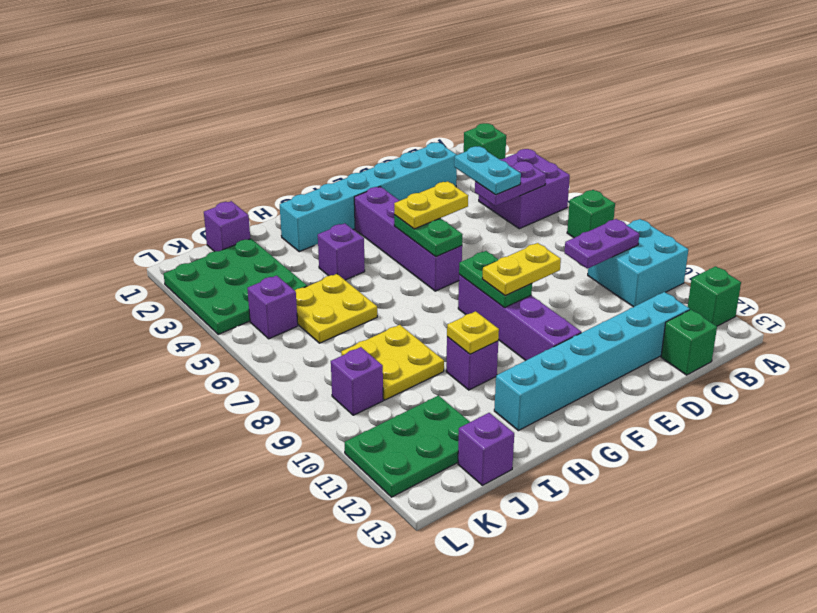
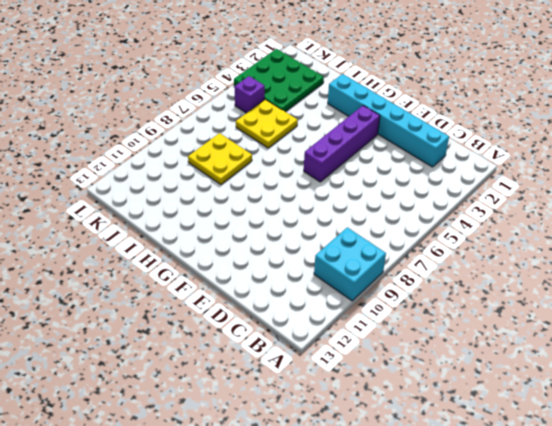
none -> green brick A2 level 1
none -> purple brick A4:B5 level 1
none -> green brick A7 level 1

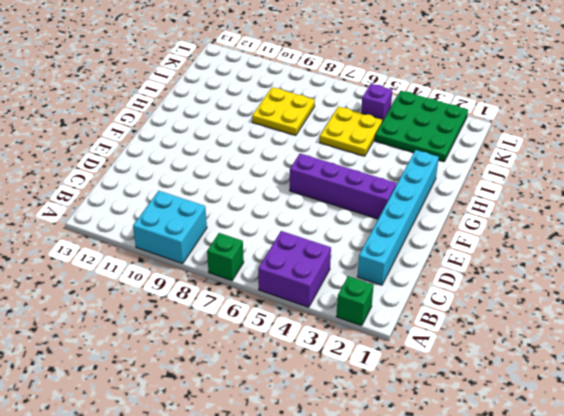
none -> green brick A12 level 1
none -> cyan brick C12:H12 level 1
none -> green brick C13 level 1

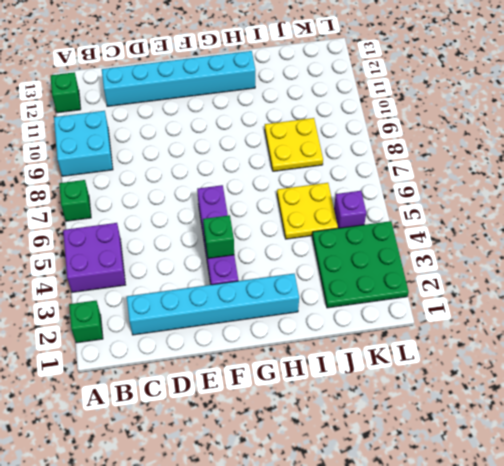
green brick F4 level 2 -> green brick C13 level 1
none -> purple brick F8:F11 level 1
none -> purple brick H4 level 1
none -> purple brick H10 level 1

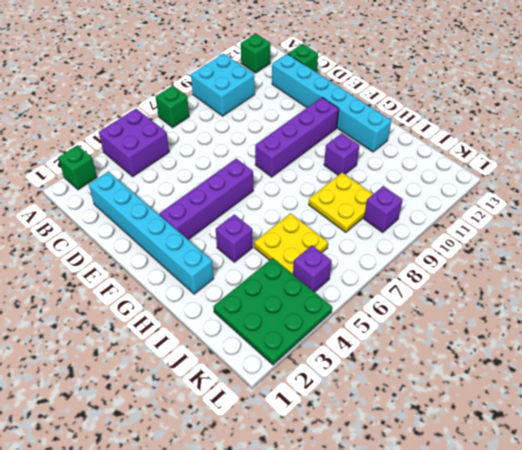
none -> purple brick J1 level 1
none -> green plate J11:L12 level 1
none -> purple brick J13 level 1

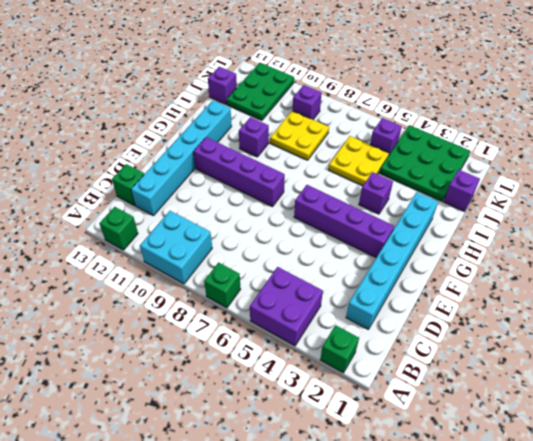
none -> purple plate B5:C5 level 2
none -> purple plate B9:C9 level 2
none -> green plate F5:F6 level 2

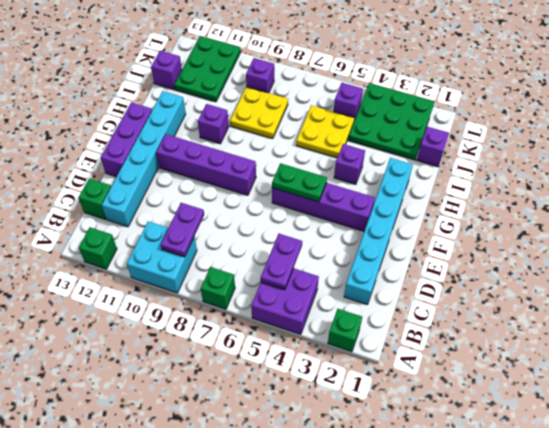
purple brick E13:G13 level 1 -> none
none -> green plate F8:F9 level 2
none -> yellow plate H10 level 2
none -> cyan plate C4:C5 level 3

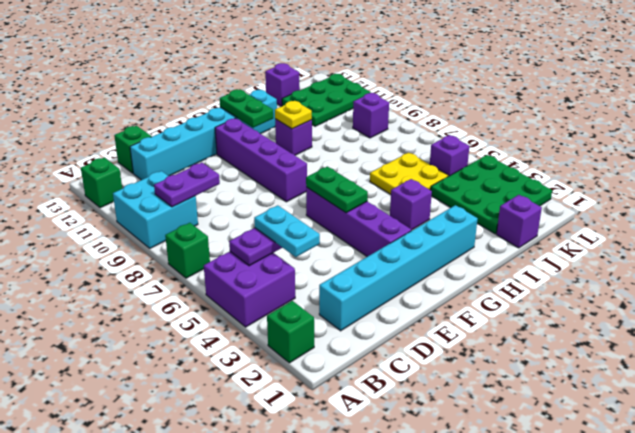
green plate G11:G12 level 2 -> green plate F8:F9 level 2
none -> yellow plate I8:J9 level 1
none -> yellow plate E5:F5 level 3
none -> yellow plate E9:F9 level 3

